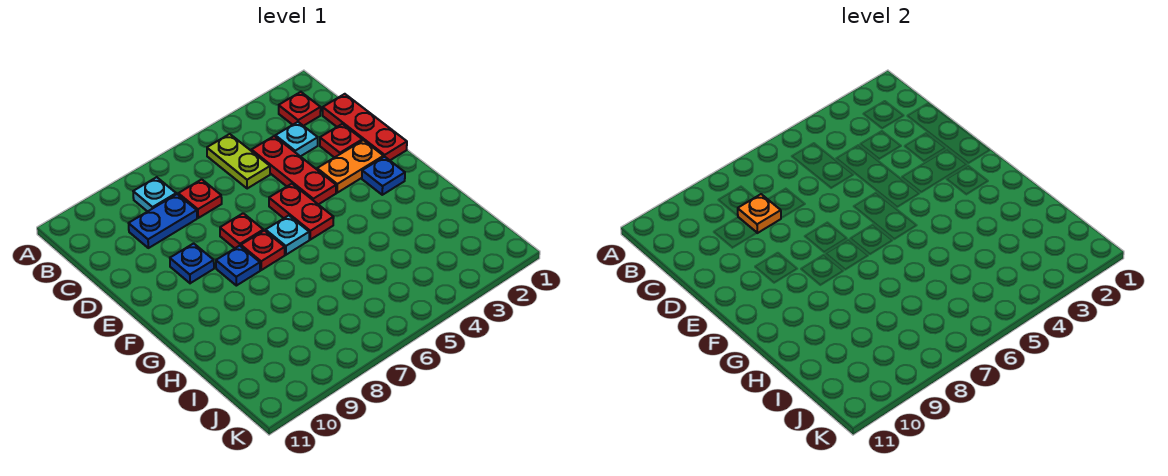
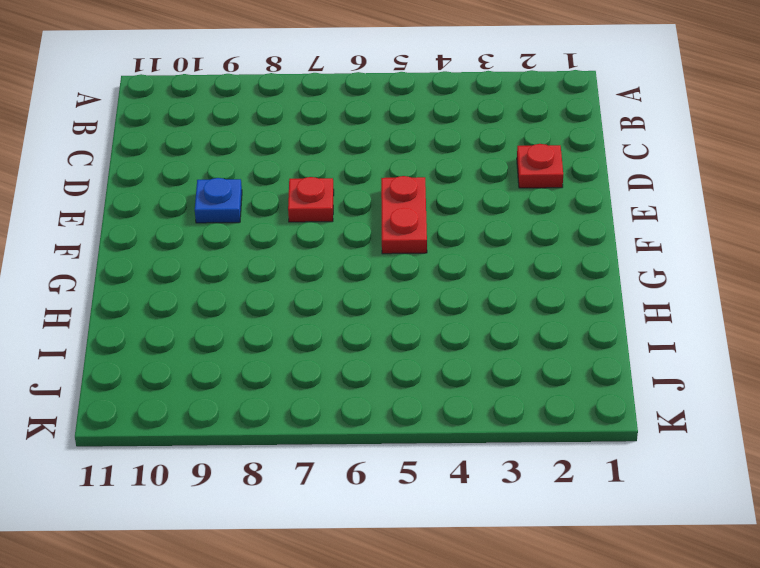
none -> red plate B2 level 1
none -> lime plate B5:C5 level 1
none -> cyan plate B8 level 1

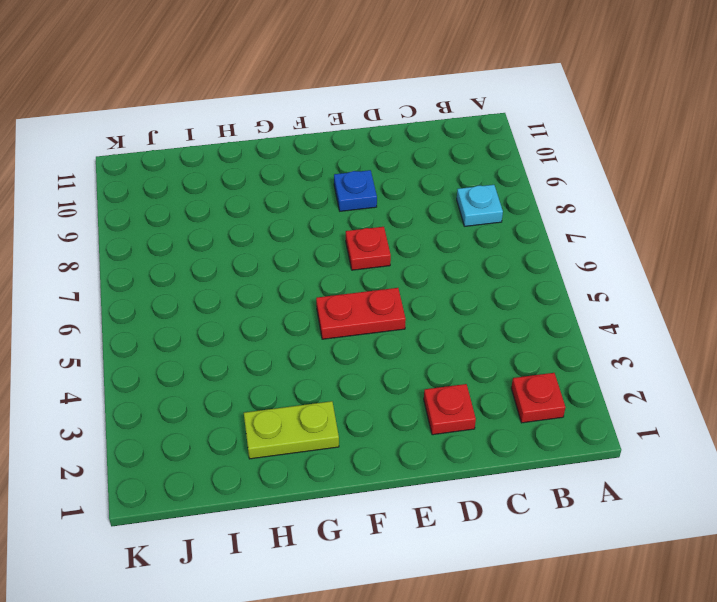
lime plate G2:H2 level 1 -> lime plate B5:C5 level 1
none -> red plate C1:E1 level 1
none -> cyan plate C3 level 1
none -> red plate C4:E4 level 1

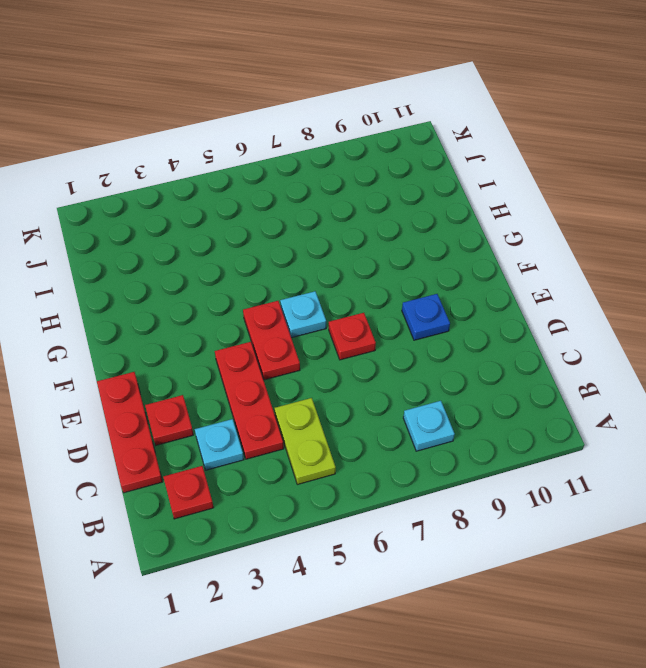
none -> red plate C7 level 1
none -> blue plate C8:C9 level 1
none -> orange plate E2:E3 level 1

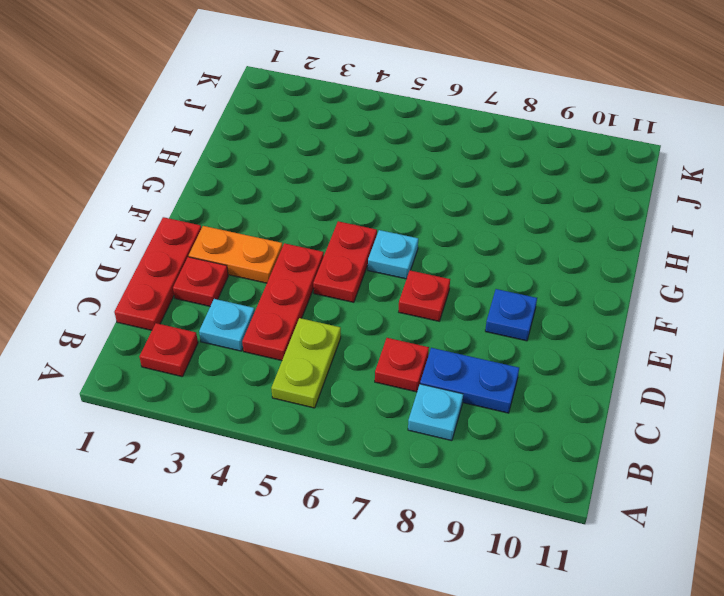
none -> blue plate F2 level 1
none -> red plate F7 level 1
none -> blue plate F8 level 1

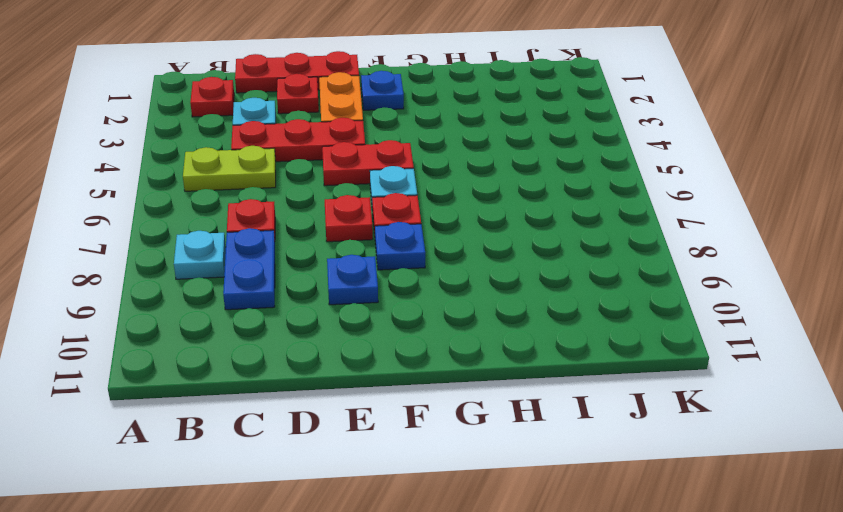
none -> orange plate C8 level 2

